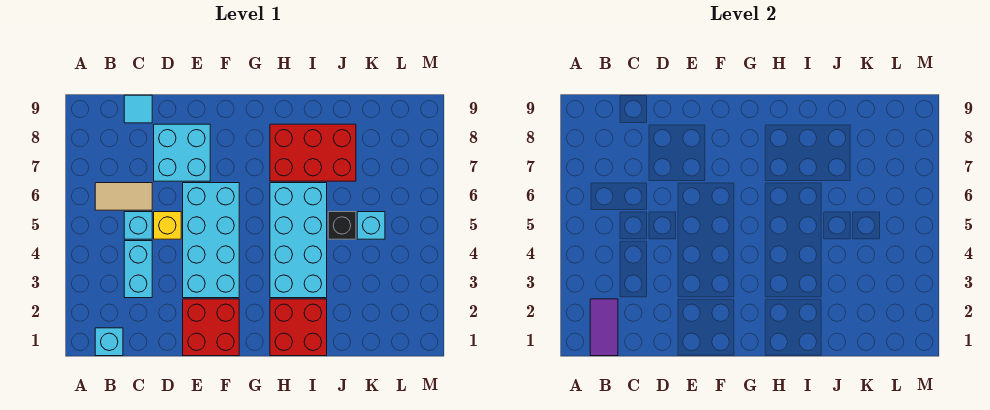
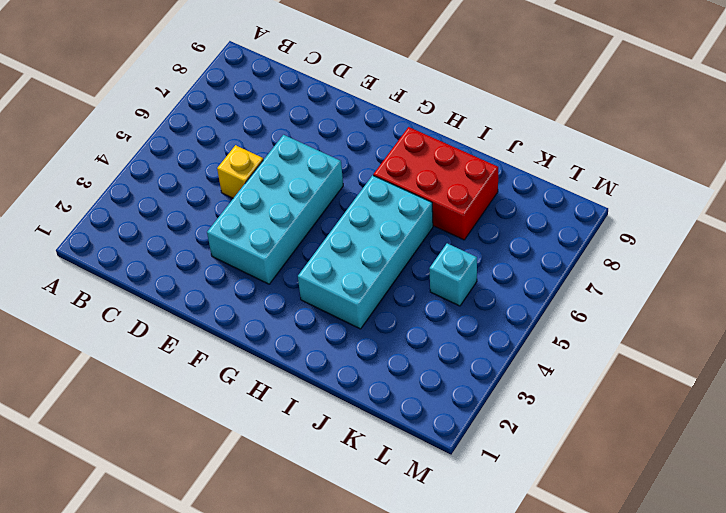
none -> cyan brick B1 level 1
none -> tan tile B6:C6 level 1
none -> cyan brick C3:C4 level 1

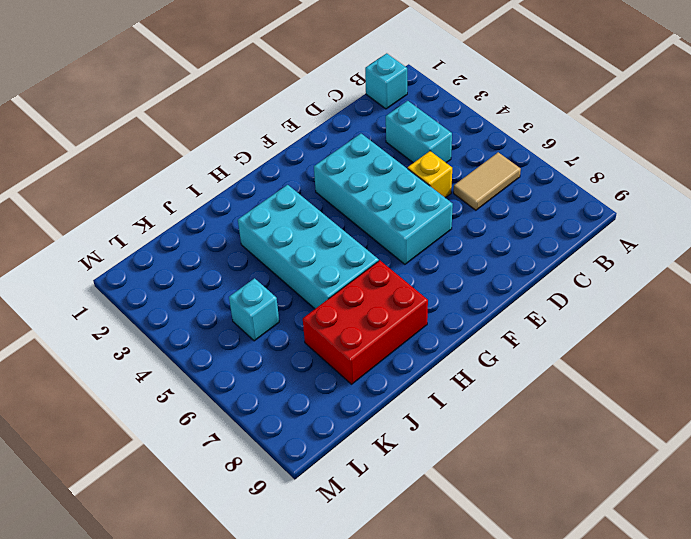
none -> cyan brick C5 level 1
none -> cyan tile C9 level 1
none -> cyan brick D7:E8 level 1

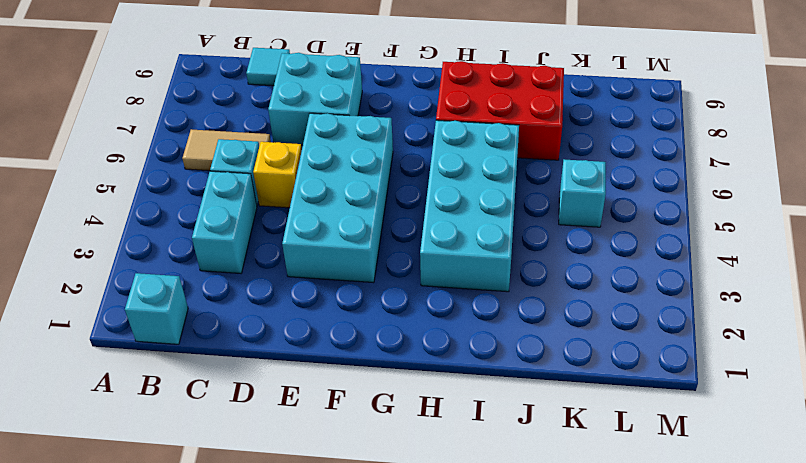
none -> red brick E1:F2 level 1
none -> red brick H1:I2 level 1
none -> black brick J5 level 1

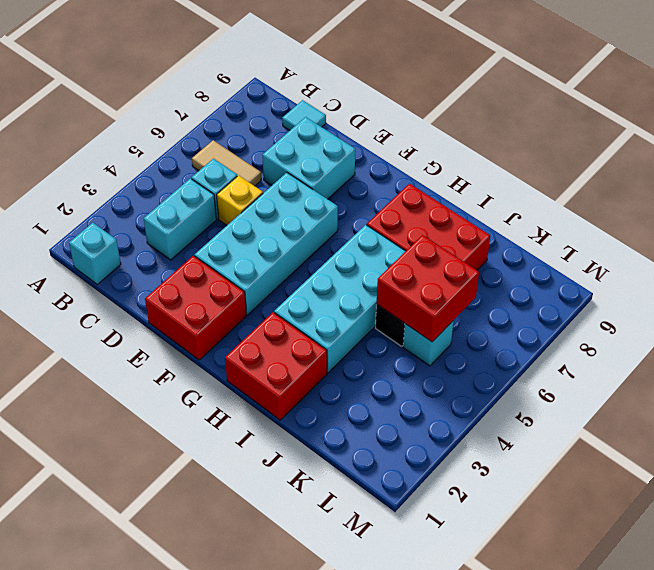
red brick J5:K6 level 2 -> none
none -> purple tile B1:B2 level 2

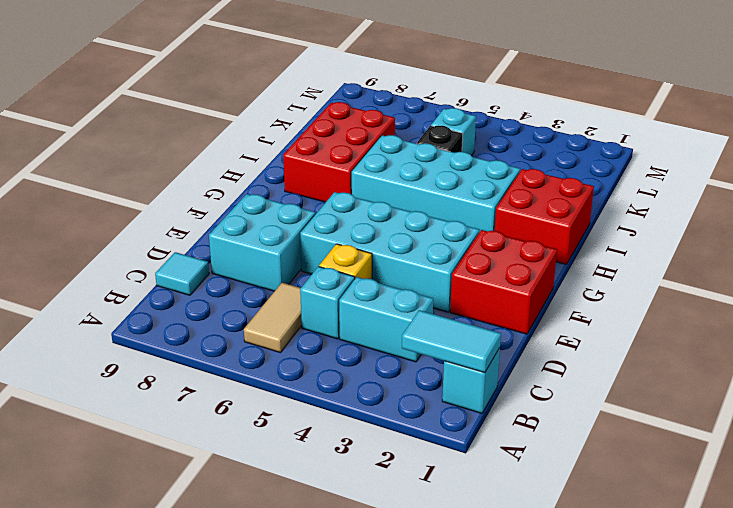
cyan tile B1:B2 level 2 -> purple tile B1:B2 level 2

